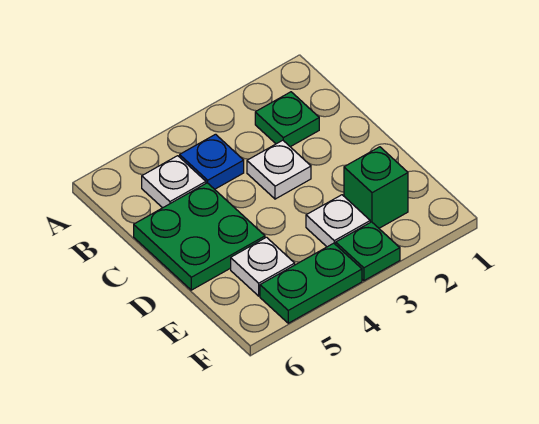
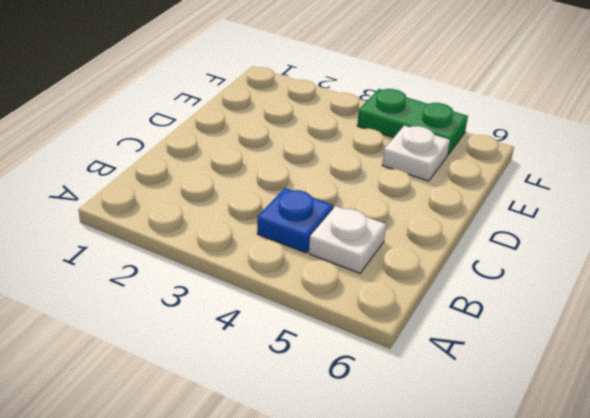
none -> green plate B2 level 1
none -> white plate C3 level 1

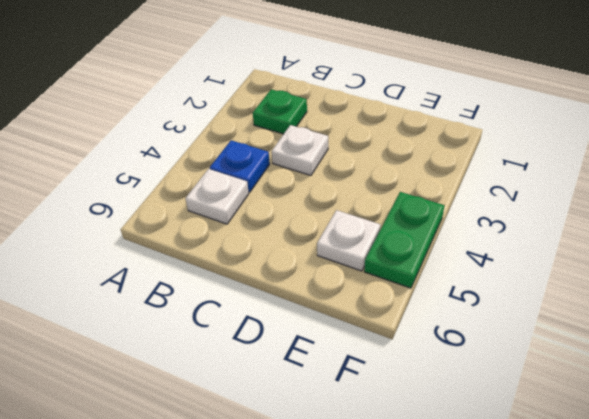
none -> green plate C5:D6 level 1
none -> green brick E2 level 1

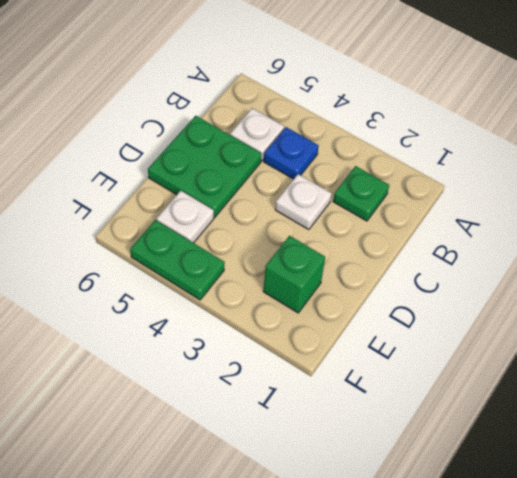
none -> white plate E3 level 1
none -> green plate F3 level 1

